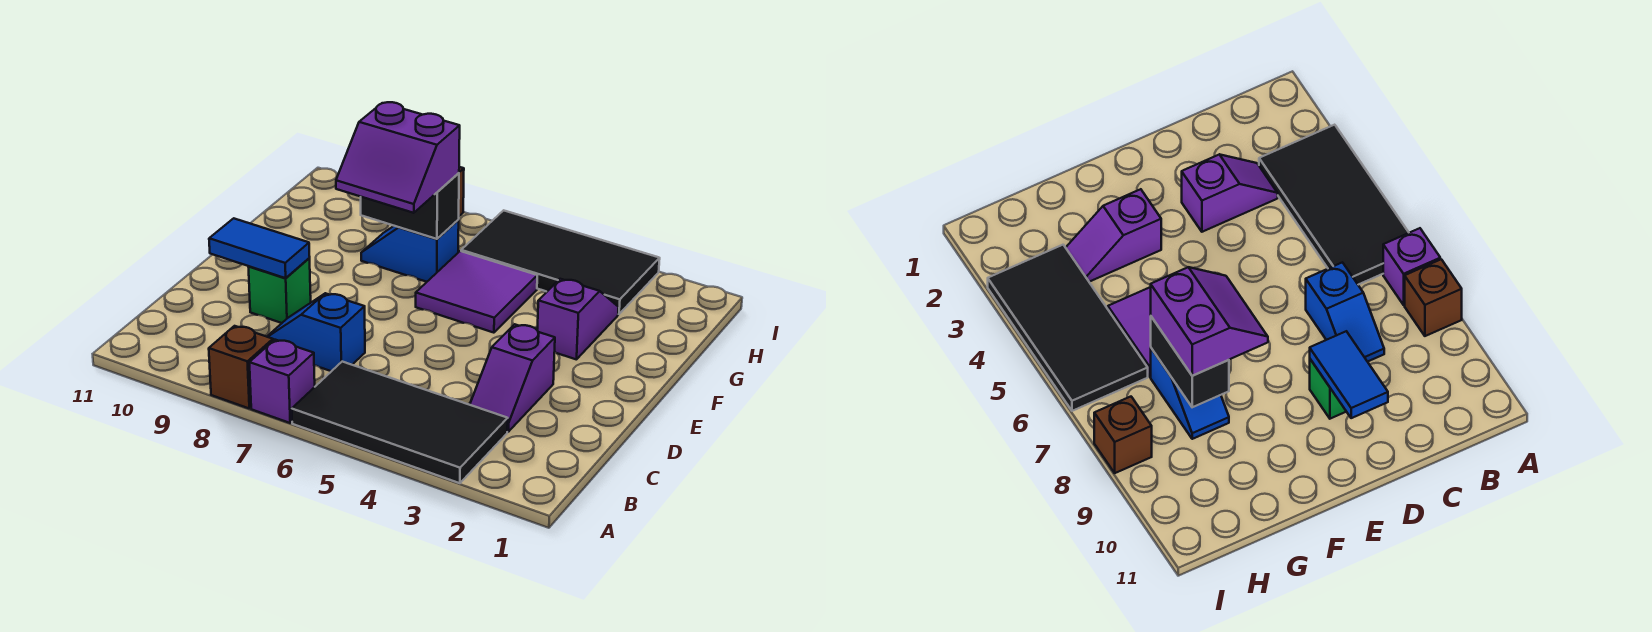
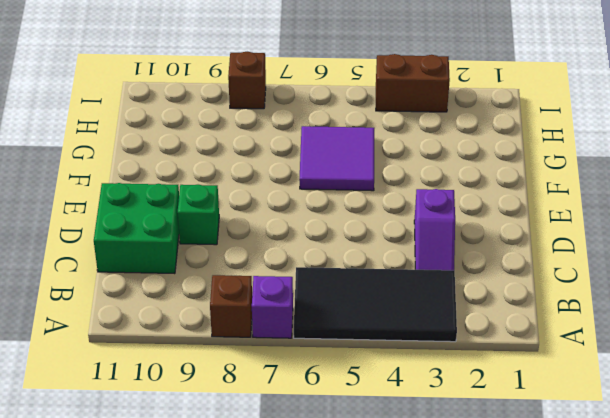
green brick C10:D11 level 1 -> none
brown brick I3:I4 level 1 -> black tile H3:I6 level 1
none -> blue slope C7:C8 level 1 top 7
none -> purple slope F3:G3 level 1 top F
none -> blue slope G7:G8 level 1 top 7

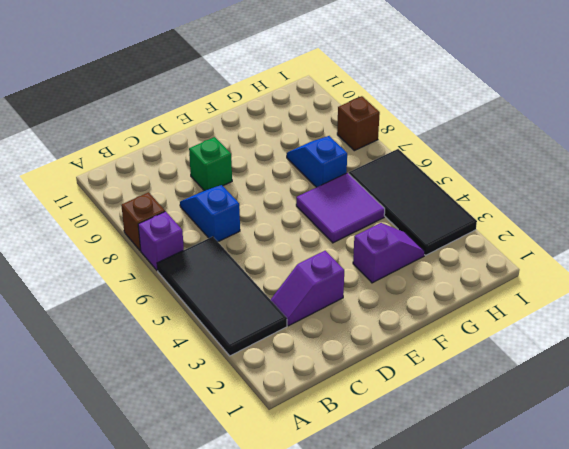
none -> blue tile D9:D10 level 2
none -> black brick G7:G8 level 2
none -> purple slope F7:G8 level 3 top G

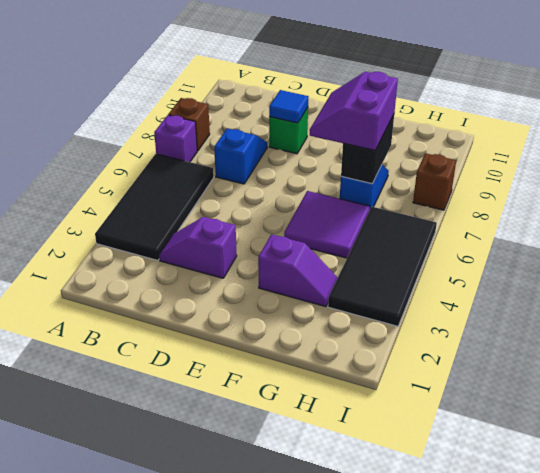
blue tile D9 level 2 -> blue tile D9:D10 level 2

